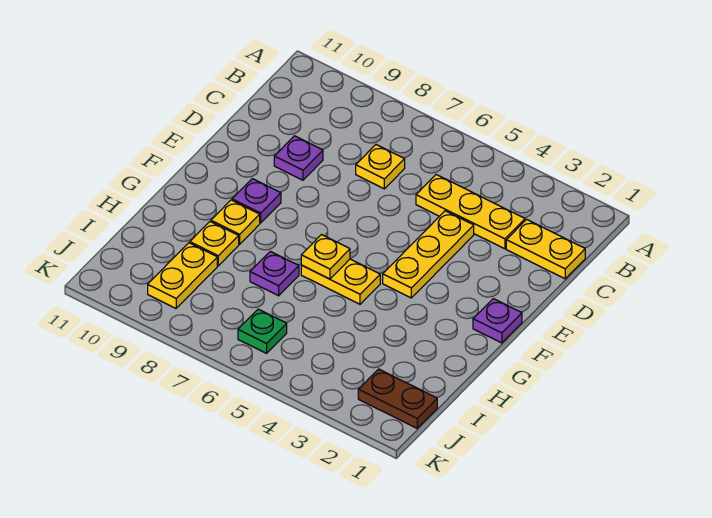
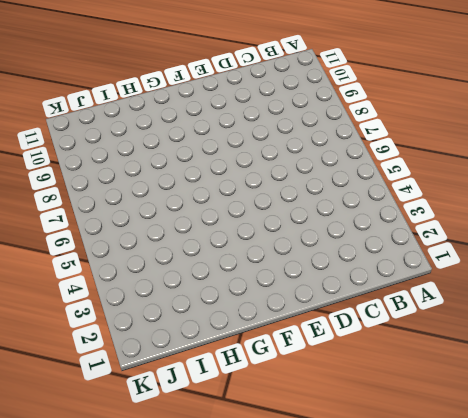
none -> yellow plate C1:C2 level 1
none -> yellow plate C3:C5 level 1
none -> yellow plate C7 level 1

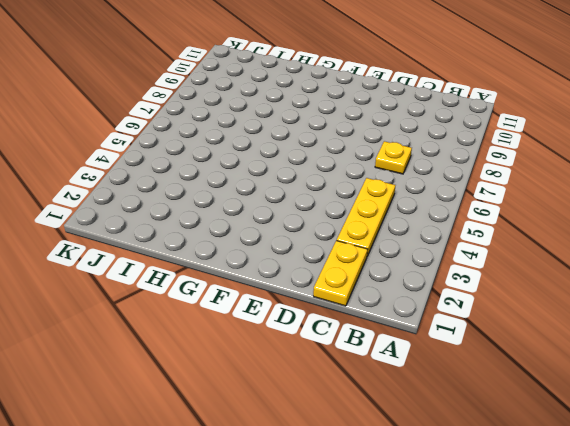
none -> yellow plate D4:F4 level 1
none -> purple plate D9 level 1
none -> purple plate F1 level 1

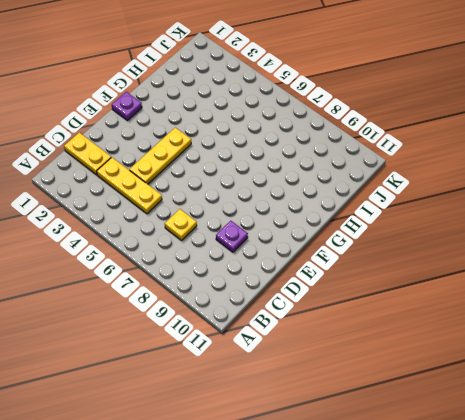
none -> purple plate F9 level 1
none -> yellow plate G5:G6 level 1
none -> yellow plate G9 level 1

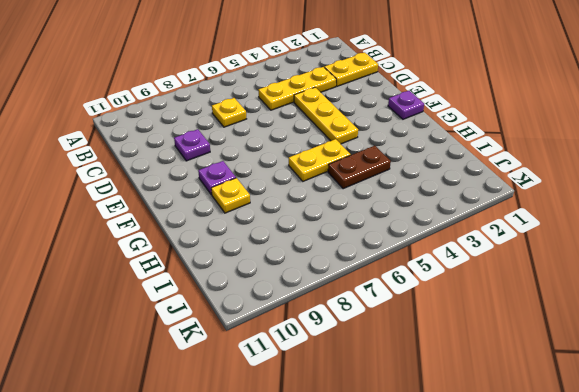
brown plate H4:H5 level 1 -> brown plate J1:J2 level 1
none -> purple plate H7 level 1
none -> yellow plate H9 level 1
none -> yellow plate I9:J9 level 1

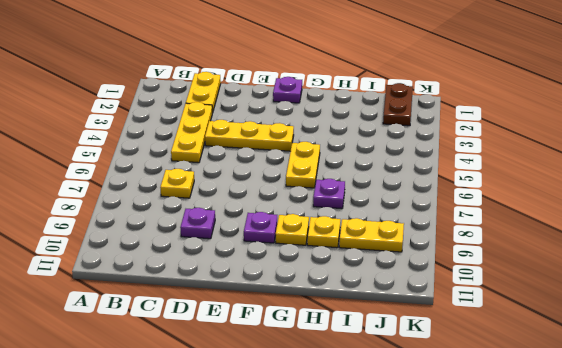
none -> green plate J6 level 1
none -> yellow plate G6 level 2

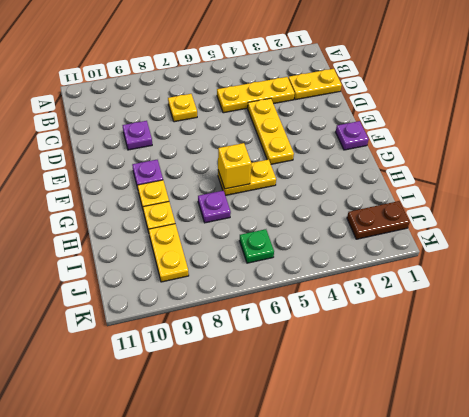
yellow brick G6 level 2 -> yellow plate G6 level 2

